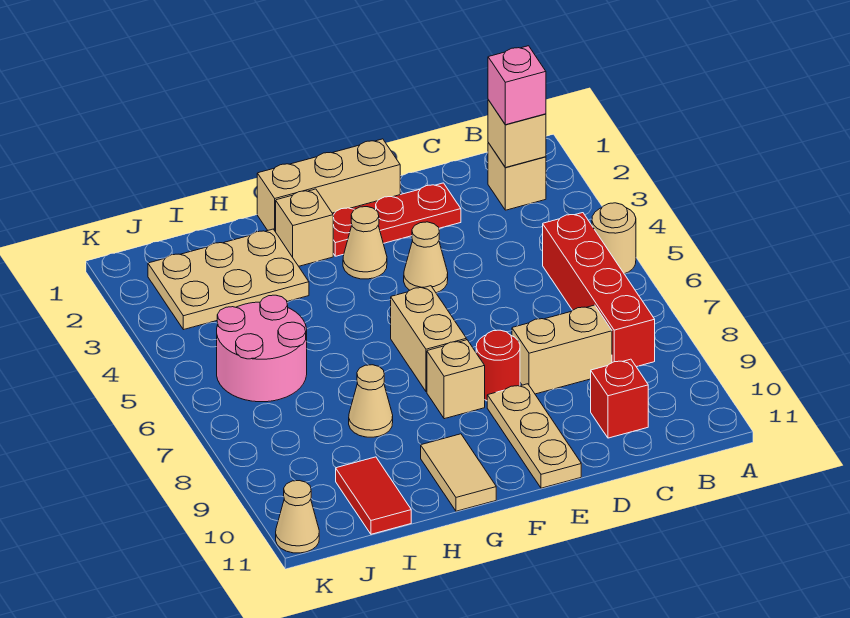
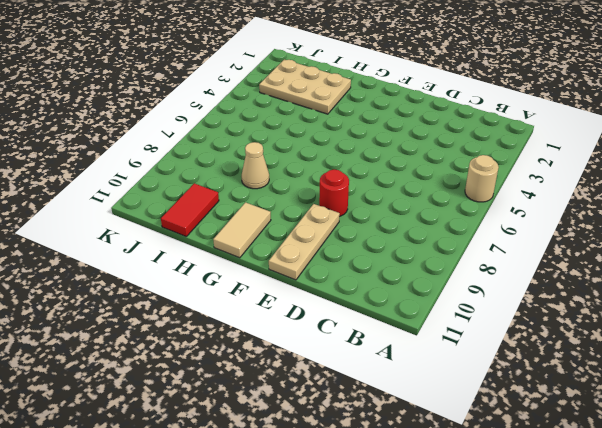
none -> tan brick B2 level 1
none -> red brick B5:B8 level 1
none -> tan brick C8:D8 level 1

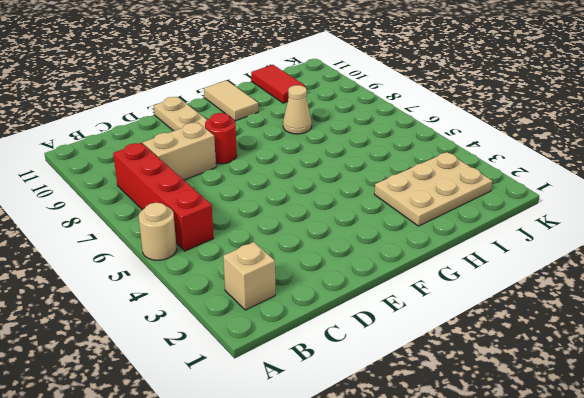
none -> red brick C10 level 1
none -> red plate D2:F2 level 1
none -> tan brick E1:G1 level 1

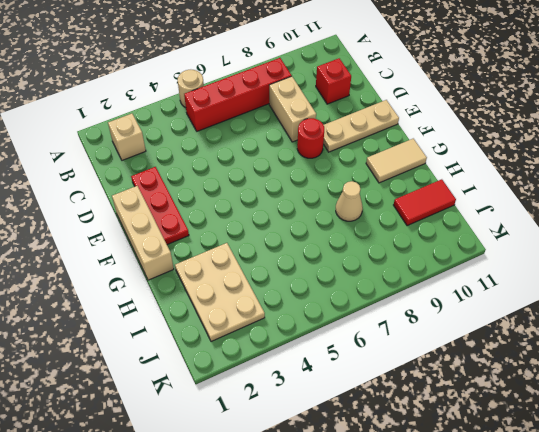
none -> tan cone E4 level 1
none -> tan cone F3 level 1
none -> tan brick F6:F7 level 1

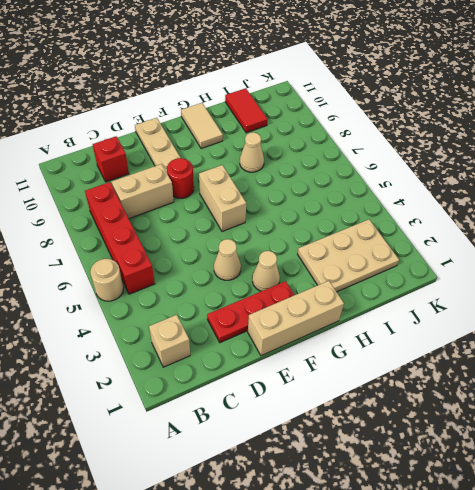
none -> tan brick F8 level 1
none -> tan brick G2 level 1
none -> pink round brick I5:J6 level 1

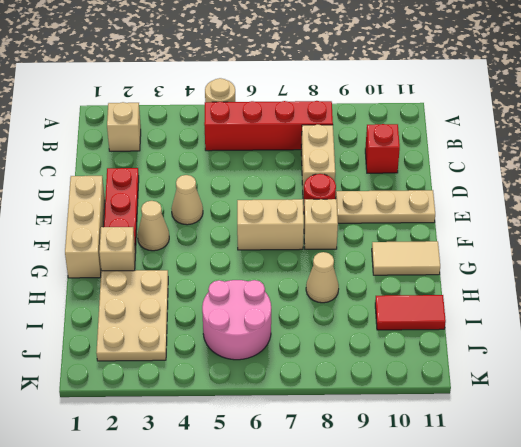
none -> tan cone K11 level 1
none -> tan brick B2 level 2
none -> pink brick B2 level 3

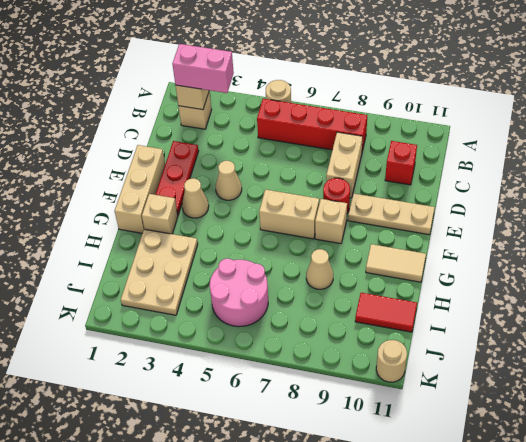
pink brick B2:B3 level 3 -> pink brick B2 level 3
tan round brick K11 level 1 -> tan cone K11 level 1

